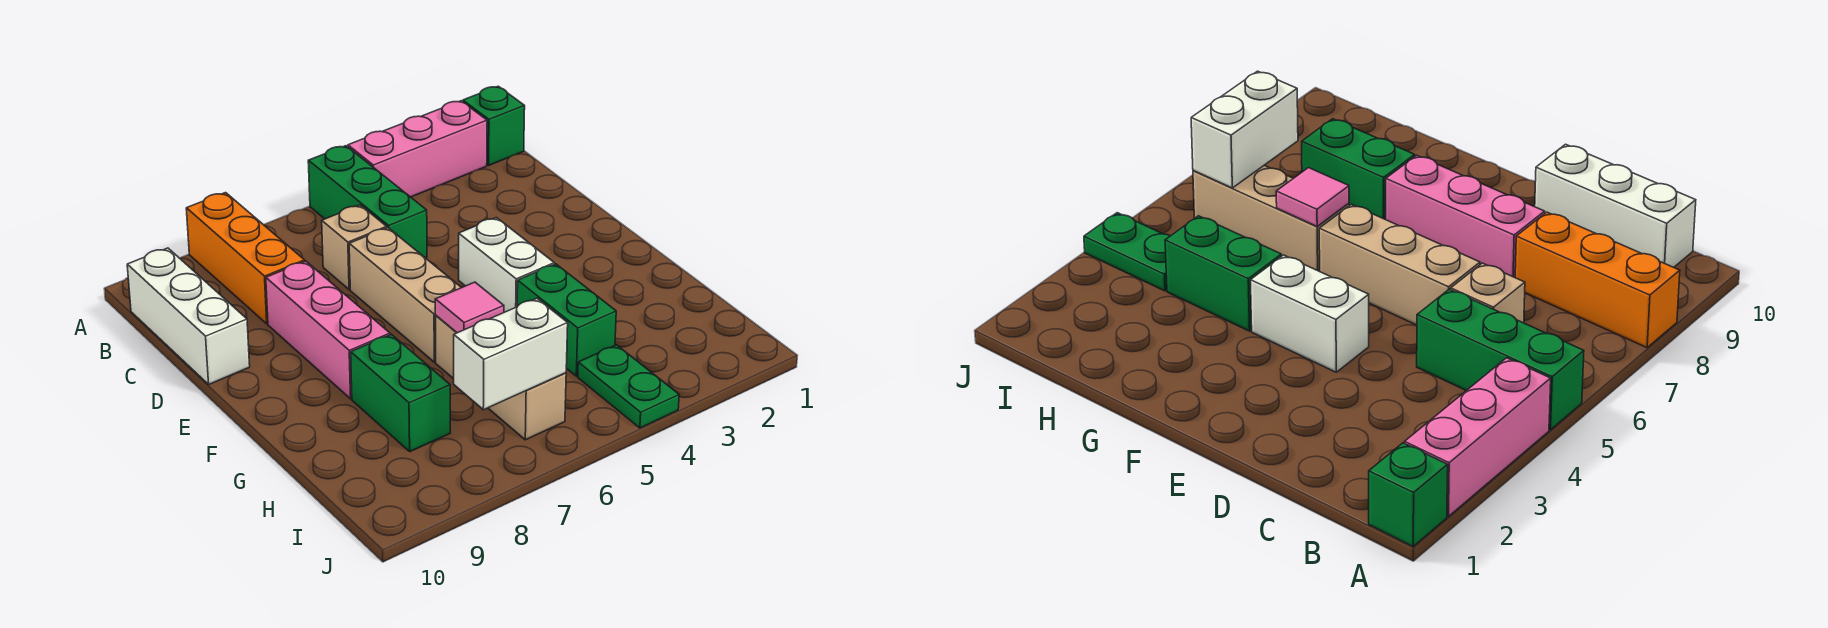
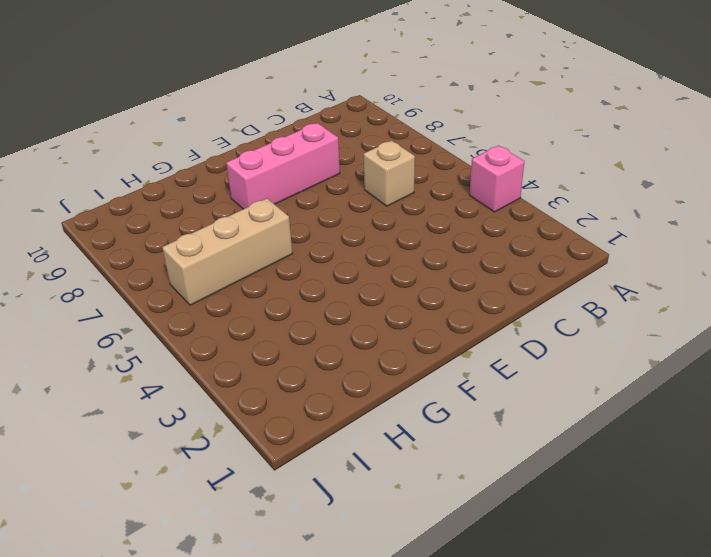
pink brick A4 level 1 -> pink brick A2:A4 level 1
none -> green brick A1 level 1
none -> green brick A5:C5 level 1
none -> orange brick A8:C8 level 1

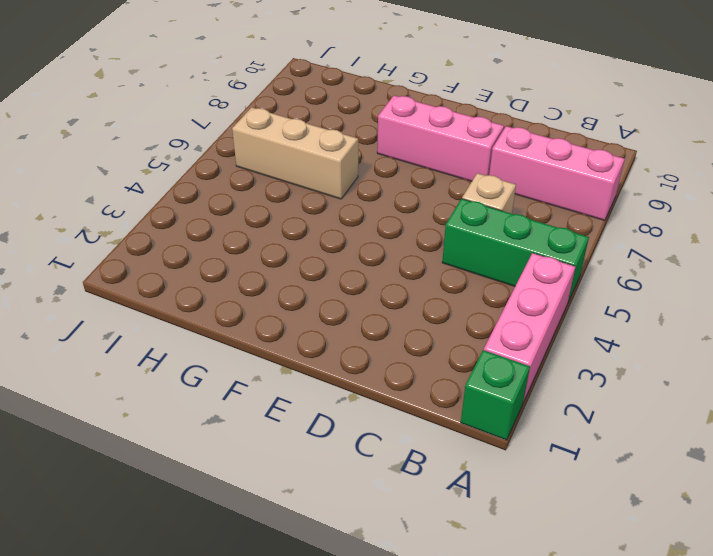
pink brick A8:C8 level 1 -> orange brick A8:C8 level 1
none -> white brick B10:D10 level 1
none -> tan brick D6:F6 level 1
none -> white brick E4:F4 level 1

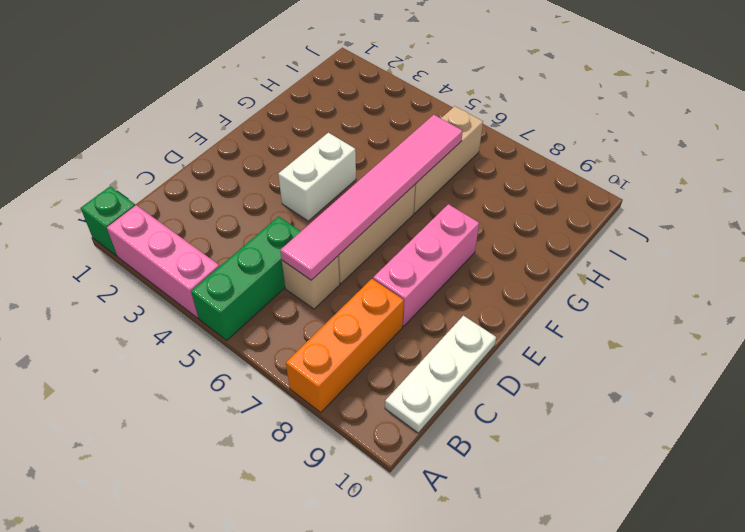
white plate B10:D10 level 1 -> white brick B10:D10 level 1
pink tile C6:H6 level 2 -> pink tile G6 level 2
none -> green brick G4:H4 level 1
none -> green brick G8:H8 level 1
none -> green plate I4:J4 level 1

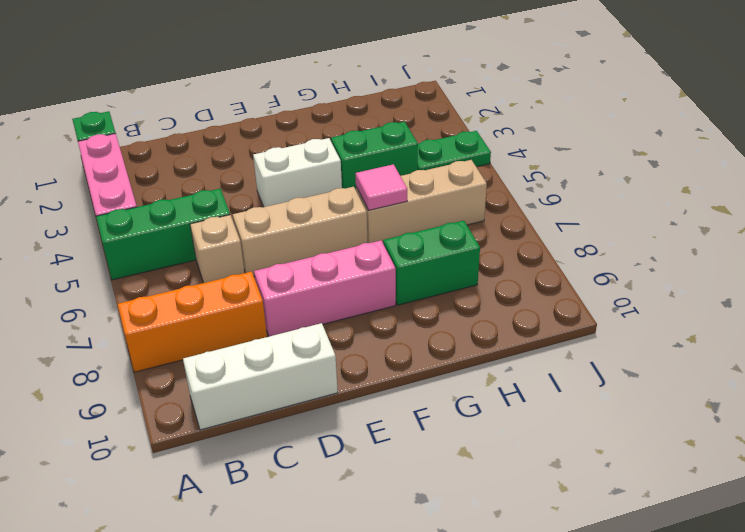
none -> white brick I6:I7 level 2

